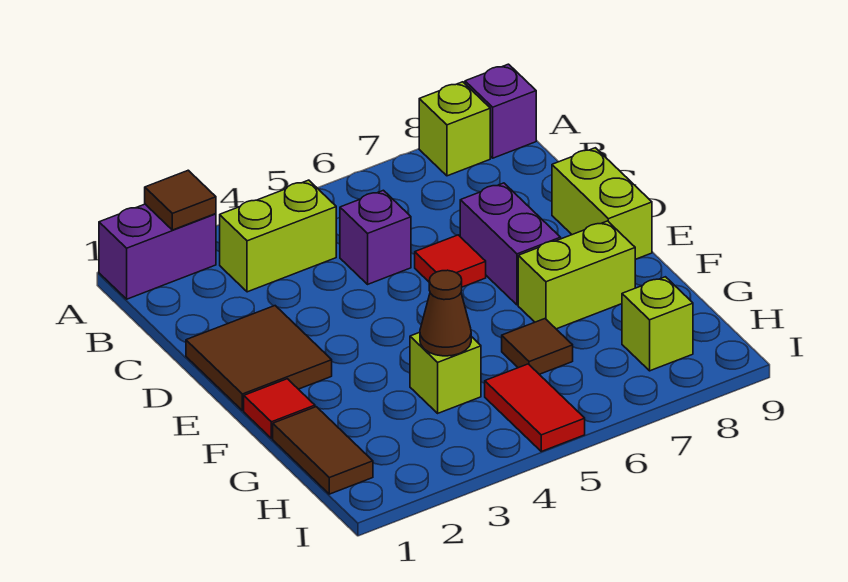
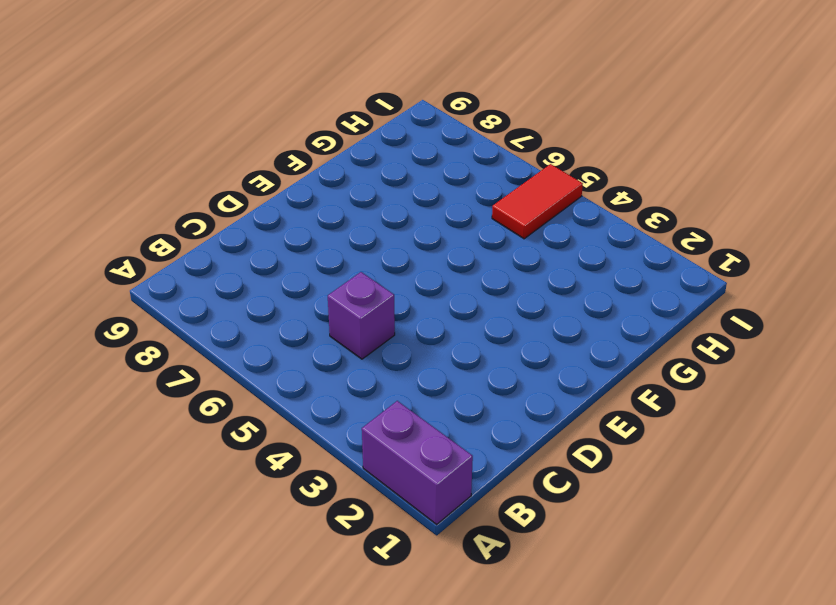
none -> lime brick A8 level 1
none -> purple brick A9 level 1
none -> lime brick B3:B4 level 1

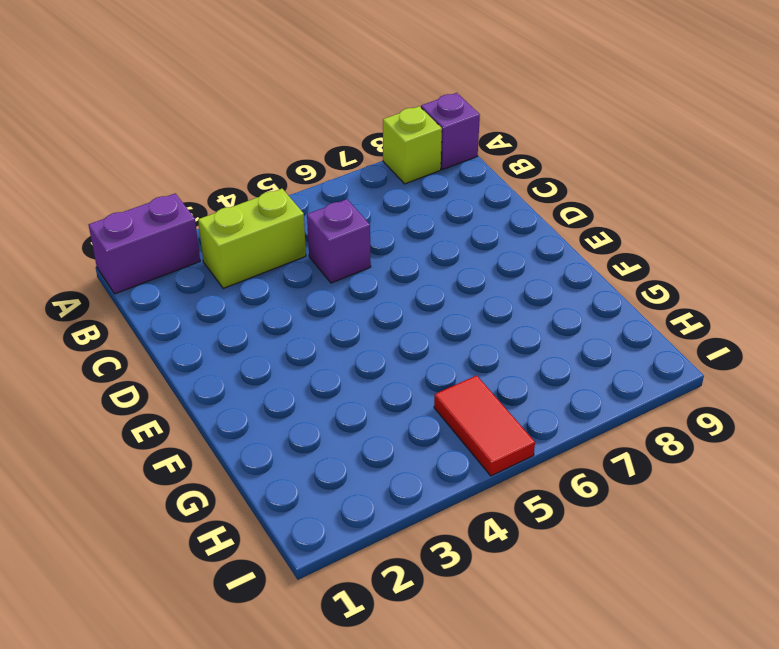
none -> brown tile D1:E2 level 1
none -> red tile D6 level 1
none -> purple brick D7:E7 level 1

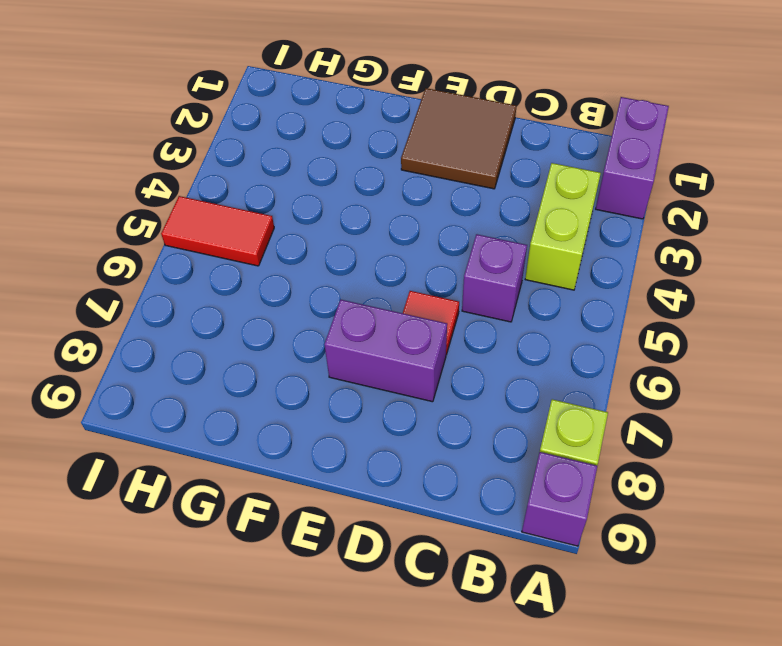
none -> lime brick D9:E9 level 1
none -> red tile F1 level 1
none -> lime brick F7:F8 level 1

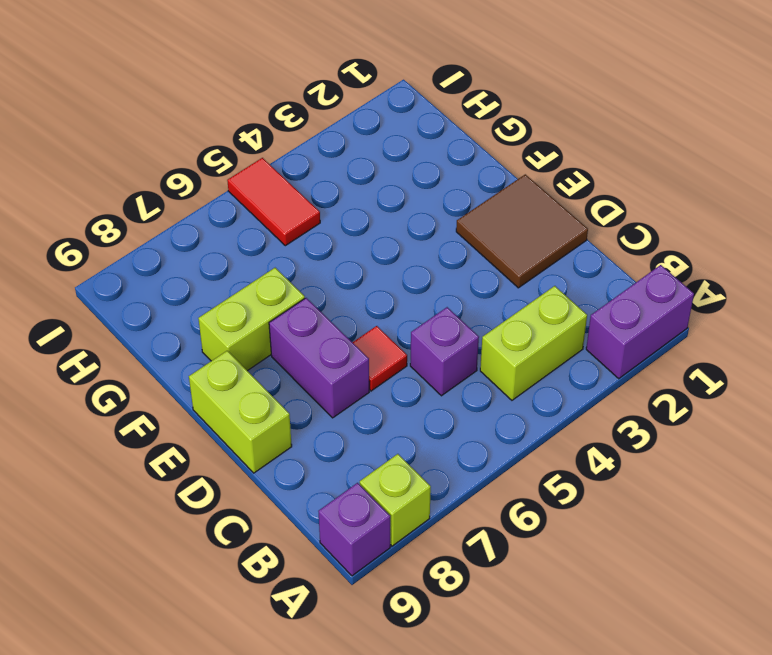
none -> red tile F1 level 1
none -> brown tile G1:H1 level 1
none -> lime brick G4 level 1

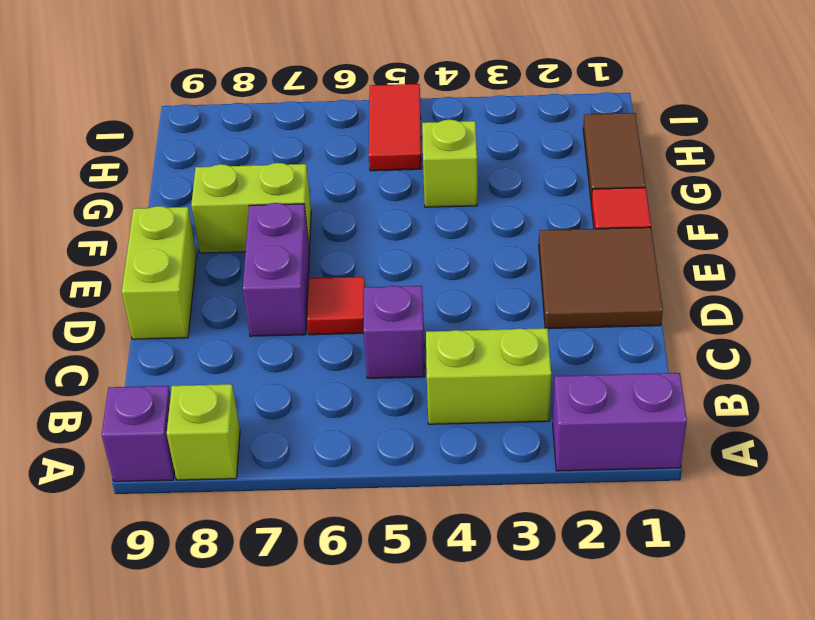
none -> brown tile G6 level 1
none -> lime brick H8 level 1
none -> brown tile A2 level 2

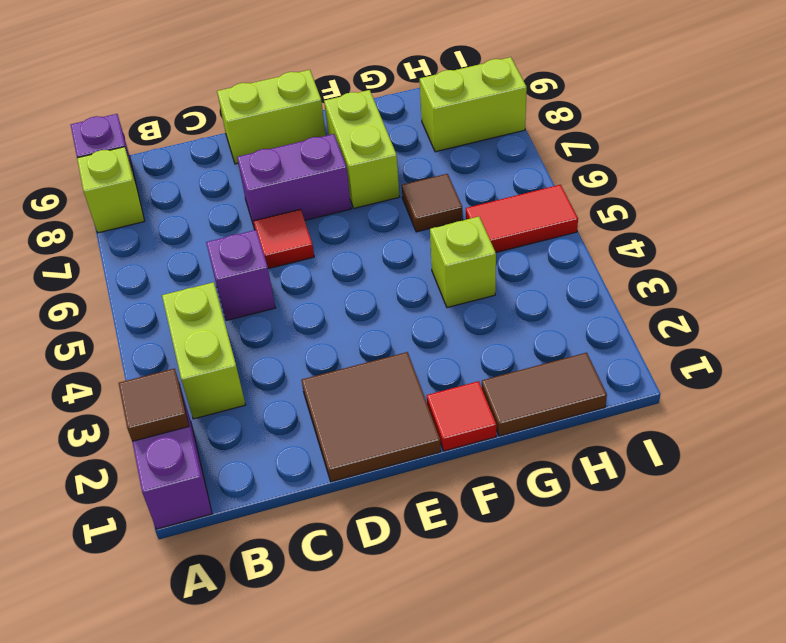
lime brick H8:I8 level 1 -> lime brick H8 level 1
none -> brown cone G4 level 2

